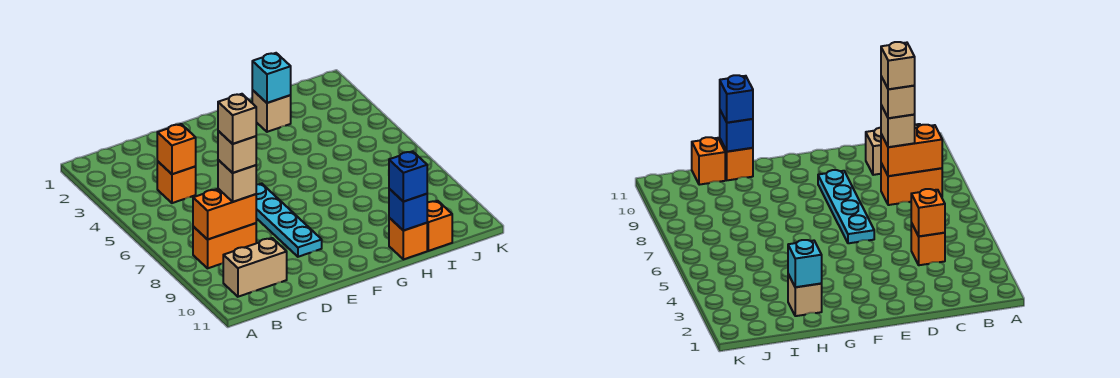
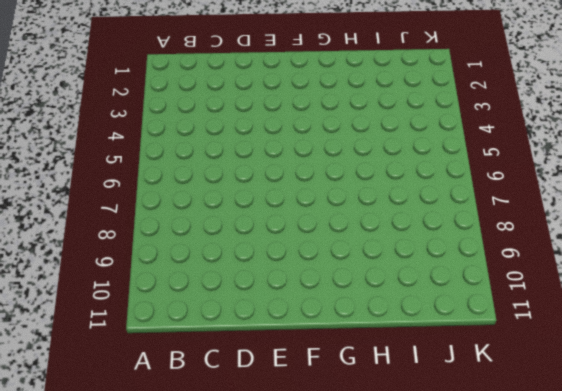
none -> orange brick B8:C8 level 1
none -> tan brick B10:C10 level 1
none -> orange brick C4 level 1

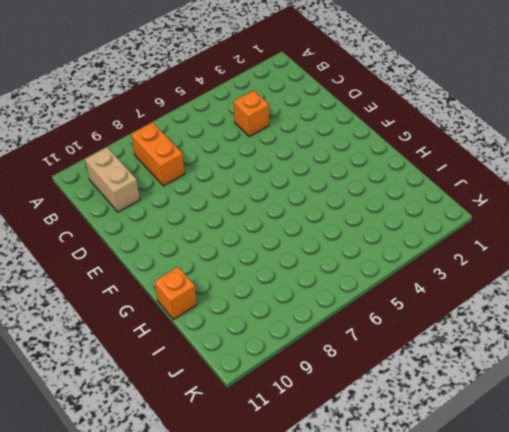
none -> cyan plate E6:E9 level 1
none -> tan brick H2 level 1
none -> orange brick I11 level 1

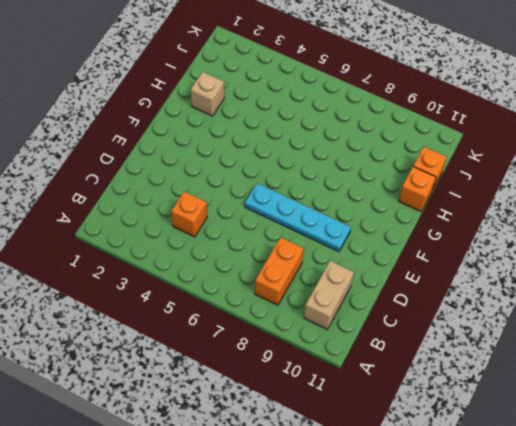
none -> orange brick B8:C8 level 2
none -> orange brick C4 level 2
none -> cyan brick H2 level 2

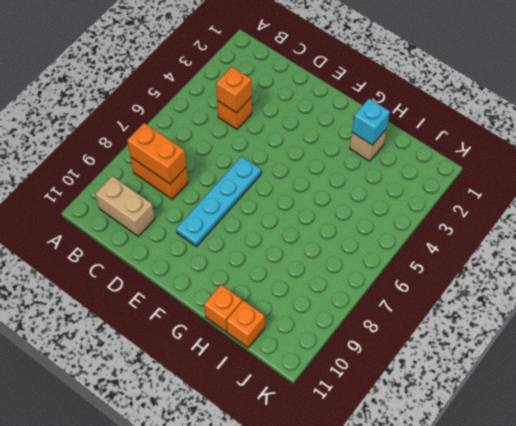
none -> blue brick H11 level 2
none -> tan brick C8 level 3
none -> blue brick H11 level 3

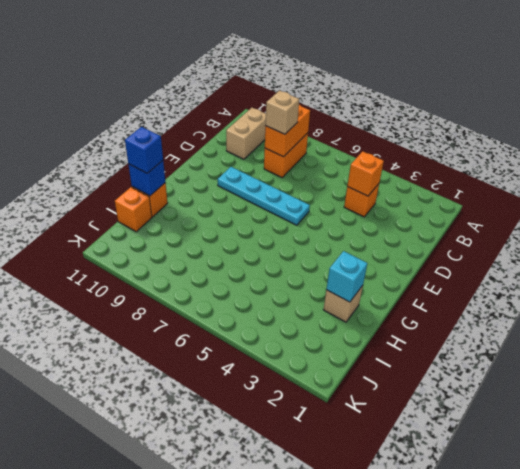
none -> tan brick C8 level 4
none -> tan brick C8 level 5

